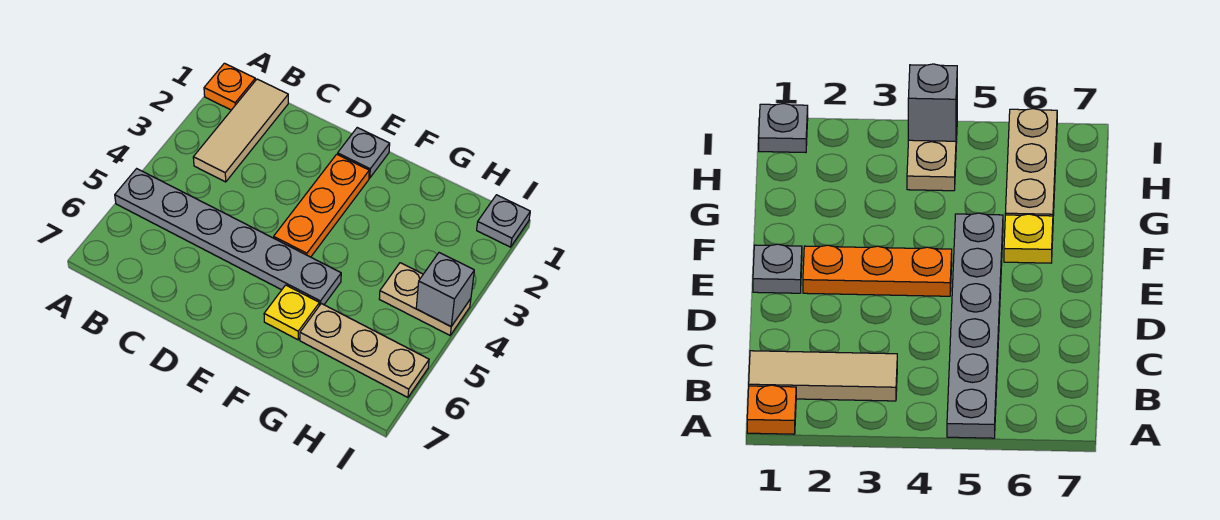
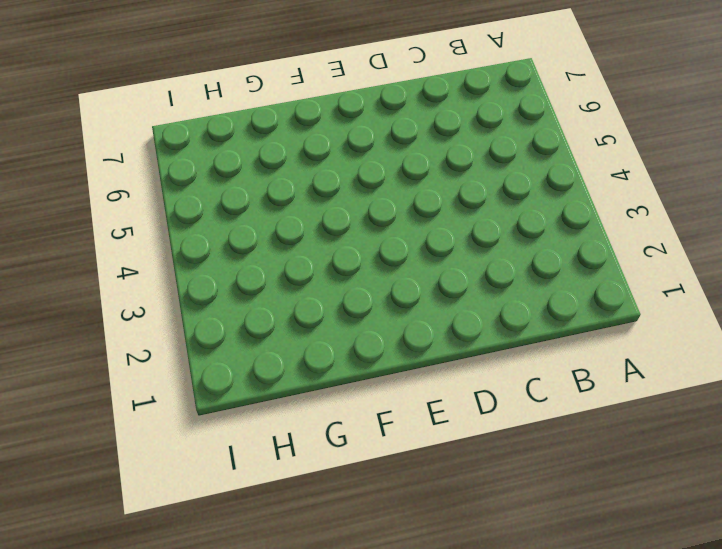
none -> orange plate A1 level 1
none -> grey plate A5:F5 level 1

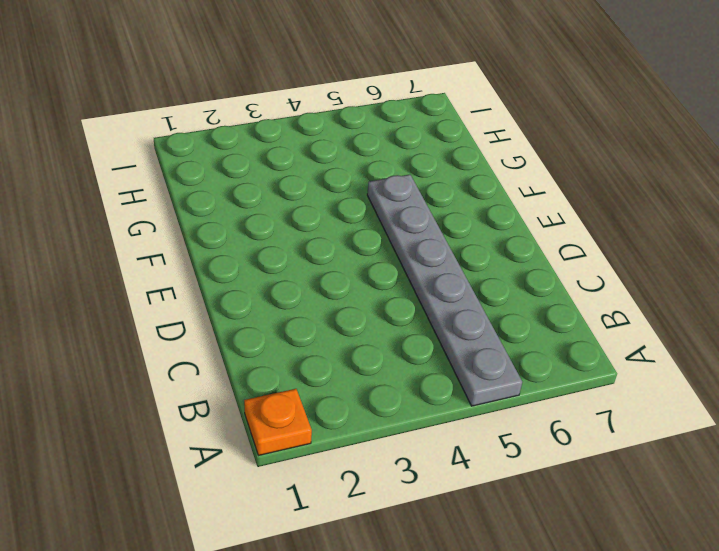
none -> tan tile B1:B3 level 1
none -> grey plate E1 level 1

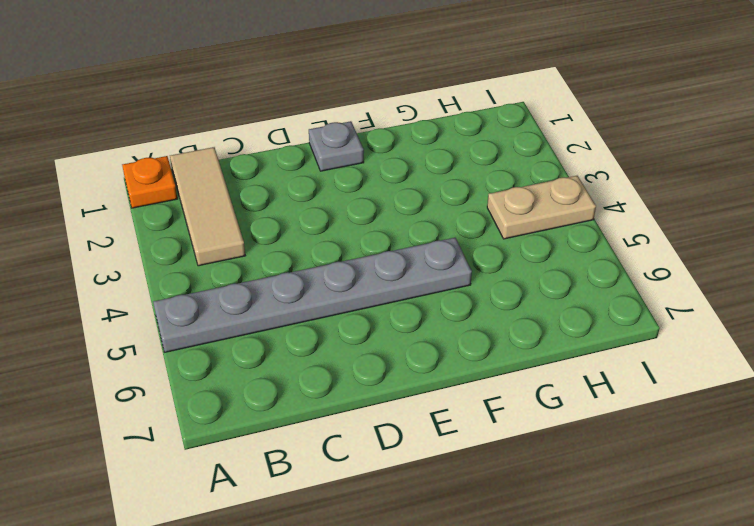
none -> orange plate E2:E4 level 1
none -> yellow plate F6 level 1

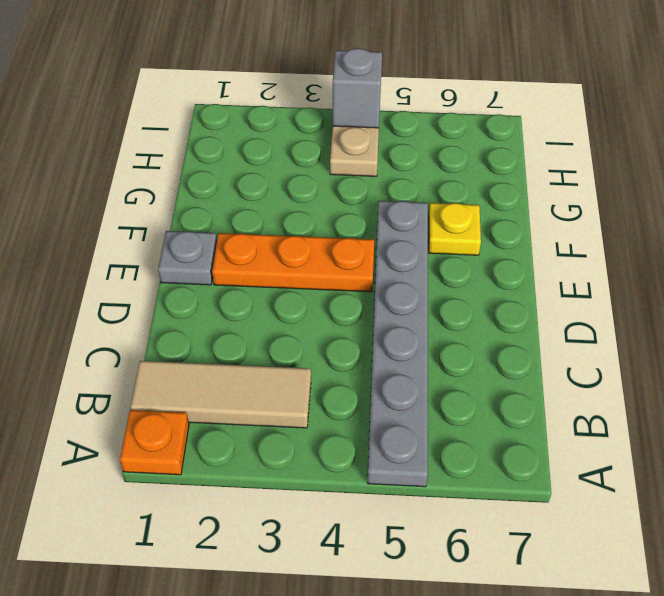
none -> tan plate G6:I6 level 1
none -> grey plate I1 level 1

